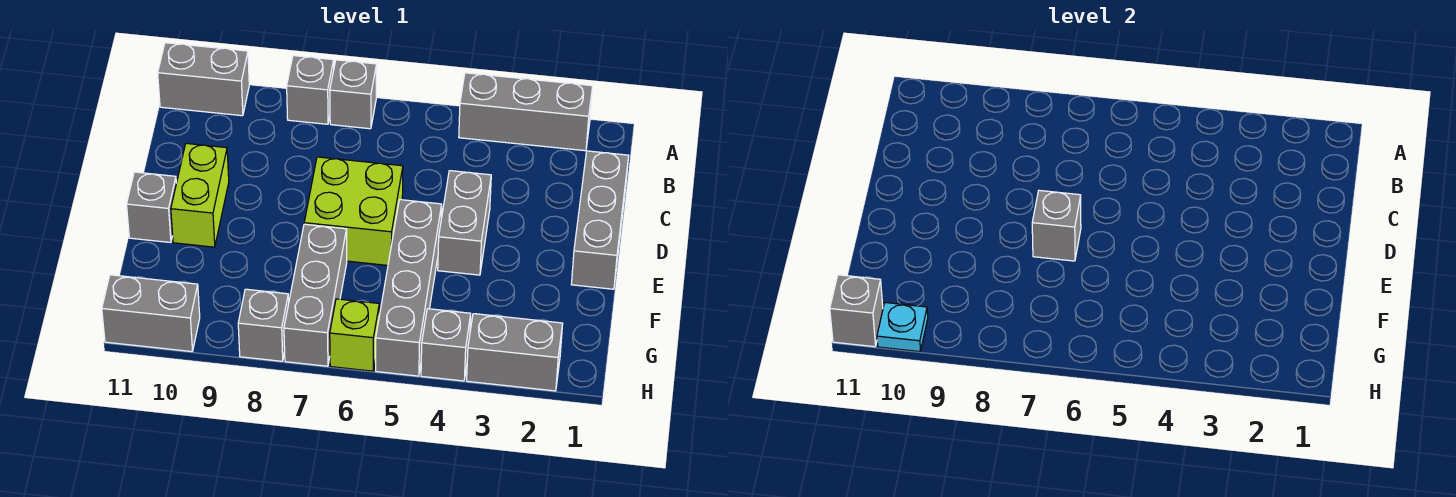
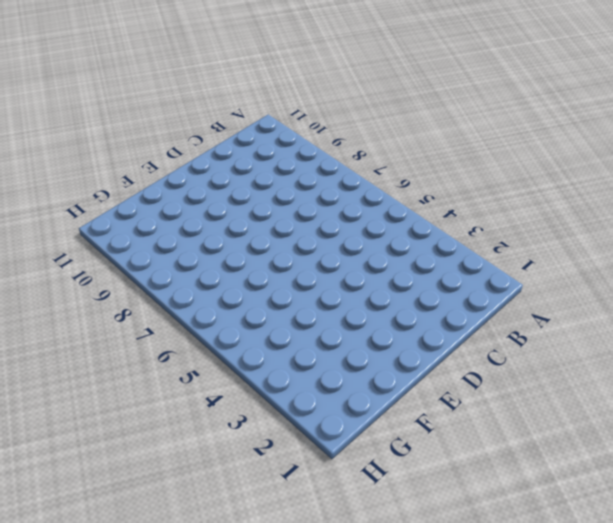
none -> grey brick A2:A4 level 1
none -> grey brick A7 level 1
none -> grey brick A8 level 1

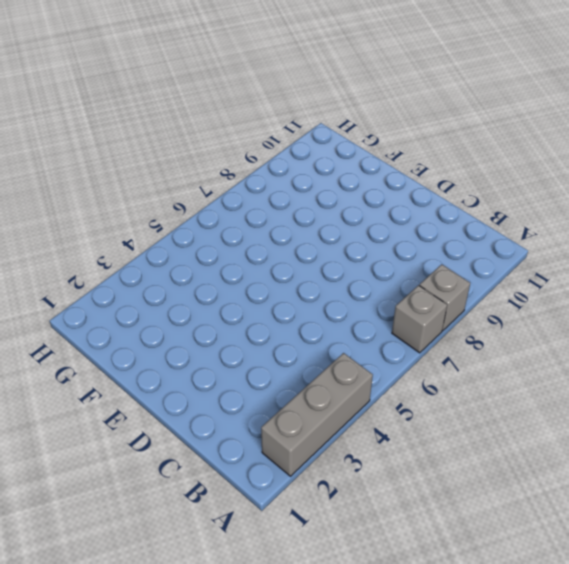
none -> grey brick A10:A11 level 1
none -> grey brick C1:E1 level 1
none -> grey brick D4:E4 level 1

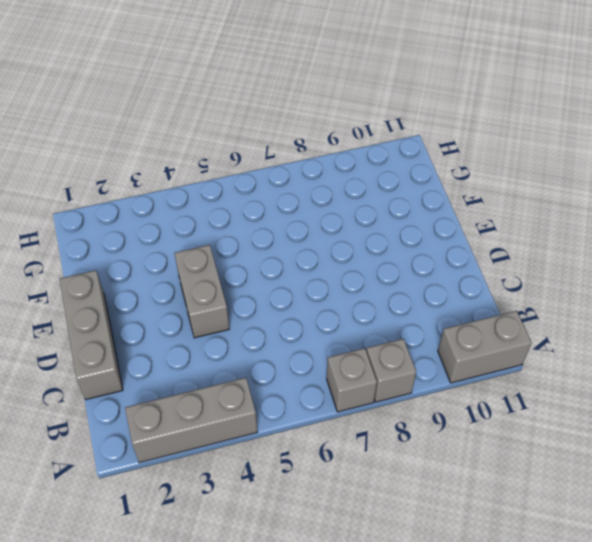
none -> lime brick D6:E7 level 1
none -> lime brick D10:E10 level 1
none -> grey brick E5:H5 level 1

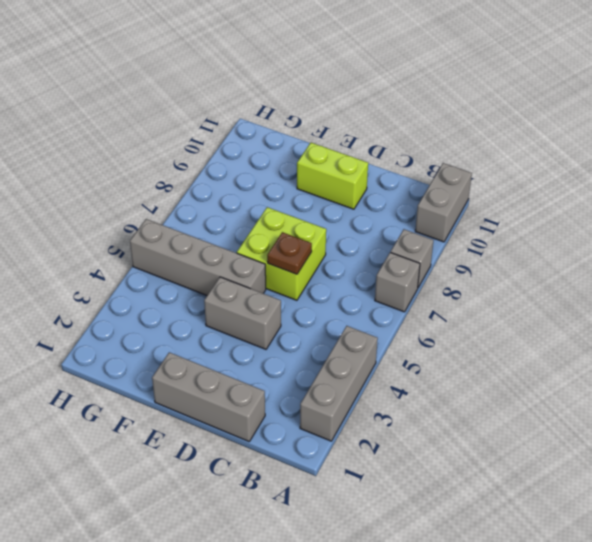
brown plate D6 level 2 -> none
none -> grey brick E11 level 1
none -> grey brick F7:H7 level 1
none -> grey brick H2:H3 level 1

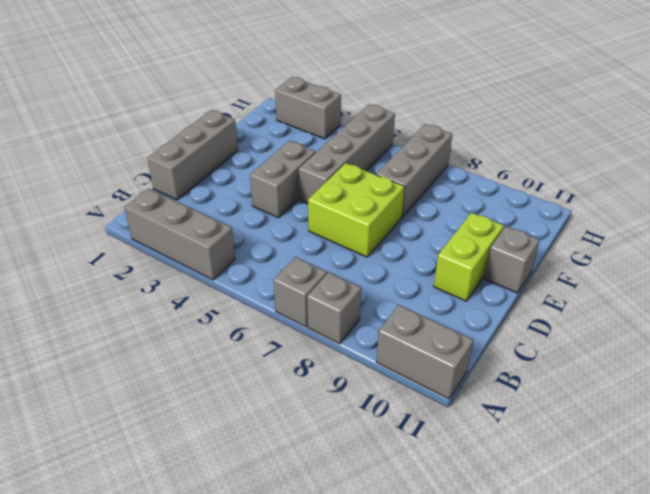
none -> grey brick H4 level 1
none -> lime brick H6 level 1
none -> grey brick H8 level 1

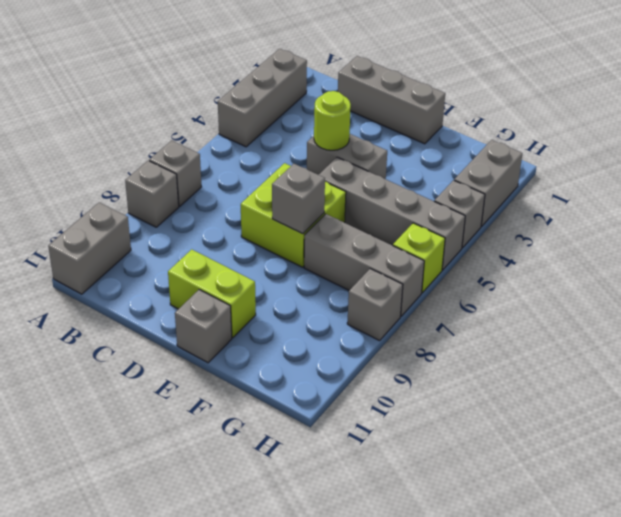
lime round brick D4 level 2 -> none
none -> grey brick H10:H11 level 1
none -> cyan plate H10 level 2
none -> grey brick H11 level 2

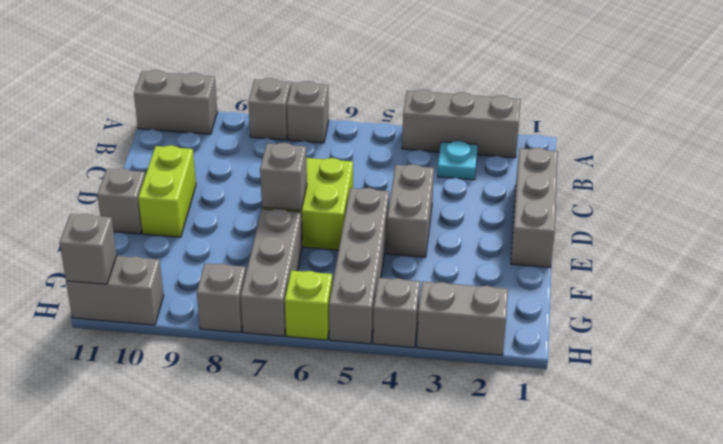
cyan plate B3 level 1 -> cyan plate H10 level 2

